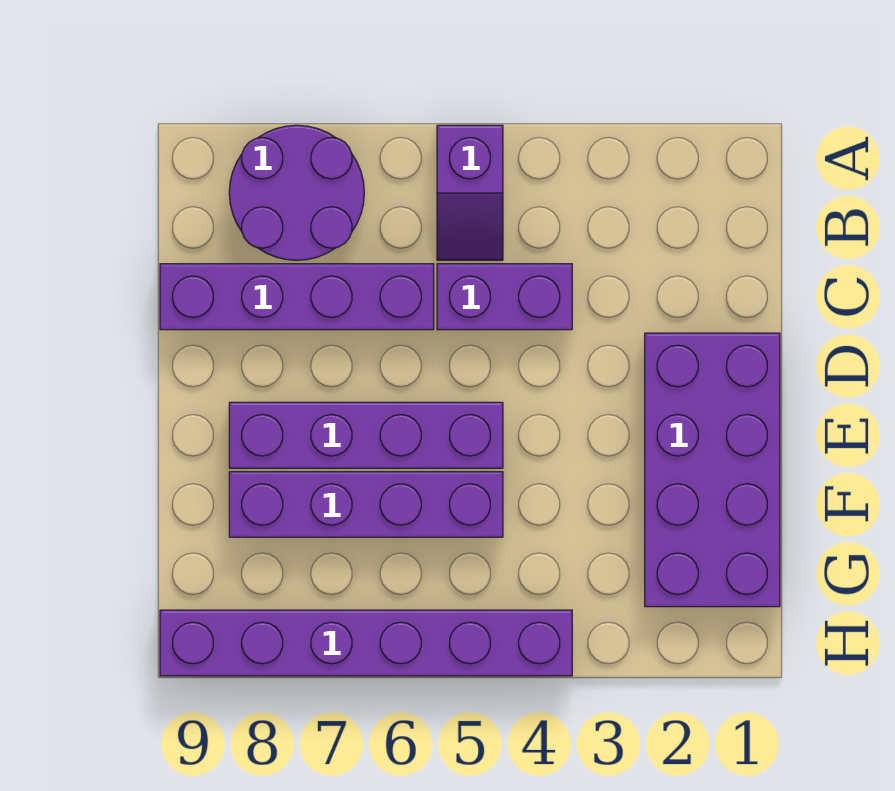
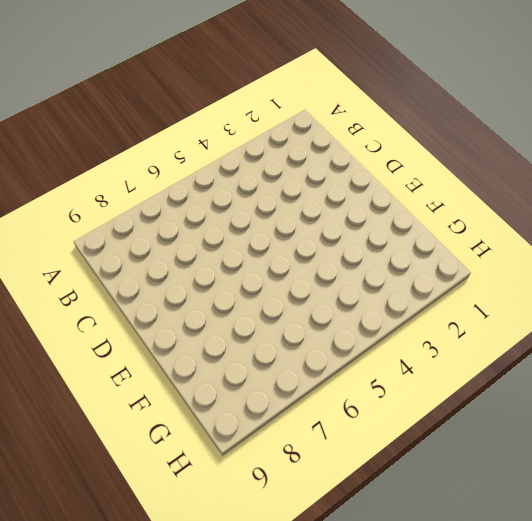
none -> purple slope A5:B5 level 1 top A
none -> purple round brick A7:B8 level 1

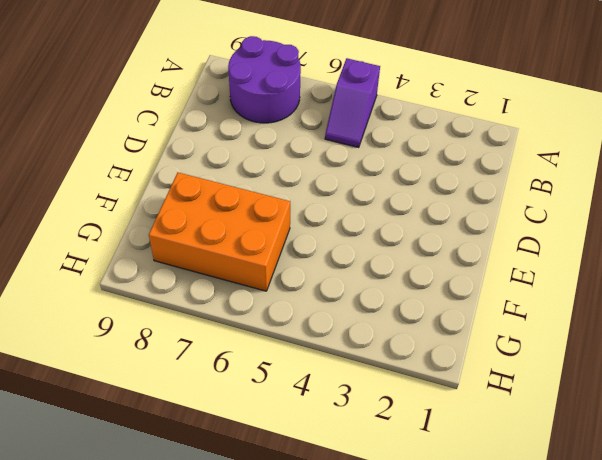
orange brick F6:G8 level 1 -> purple brick F5:F8 level 1
none -> purple brick C4:C5 level 1
none -> purple brick C6:C9 level 1

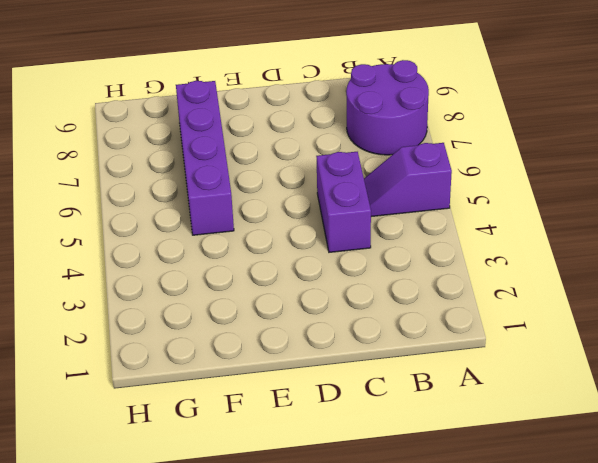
none -> purple brick C6:C9 level 1
none -> purple brick D1:G2 level 1

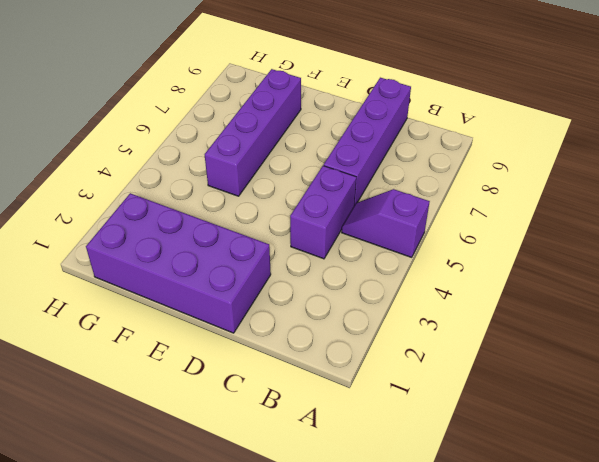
none -> purple round brick A7:B8 level 1
none -> purple brick E5:E8 level 1

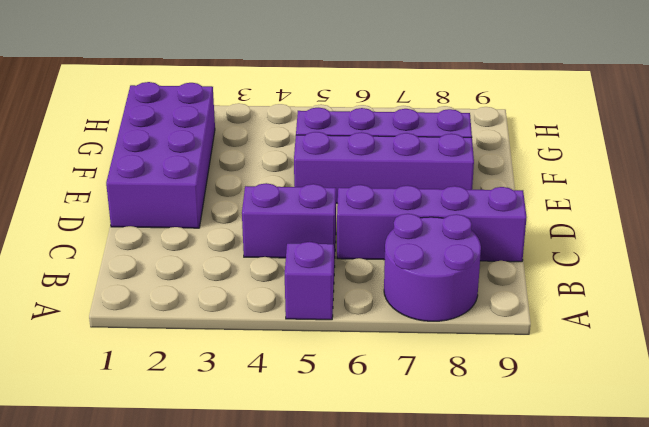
none -> purple brick H4:H9 level 1

